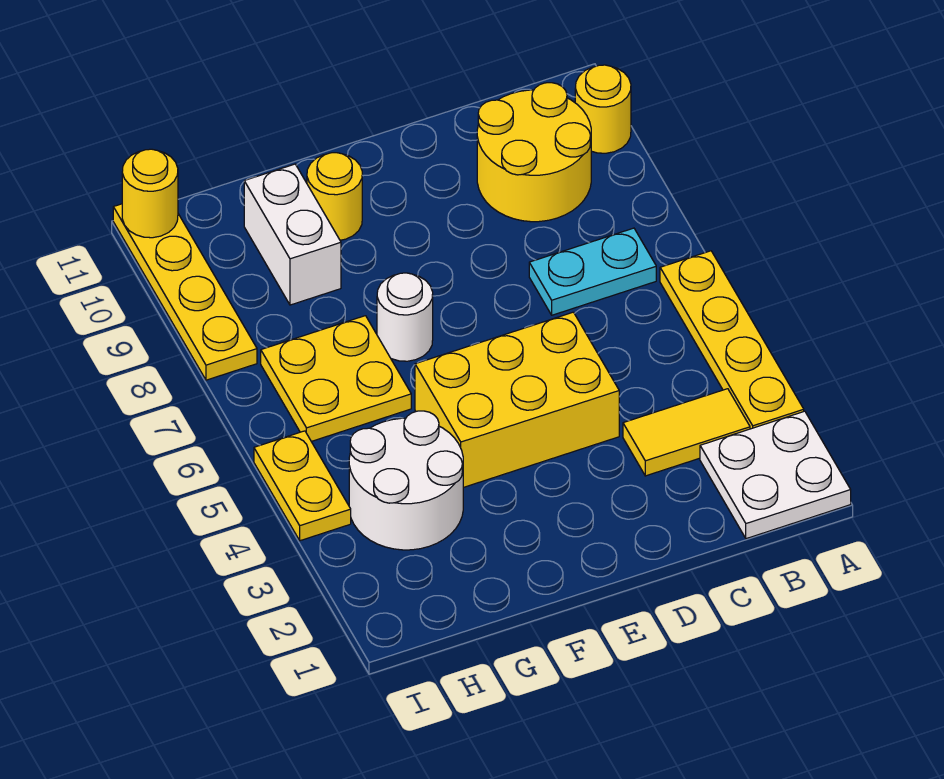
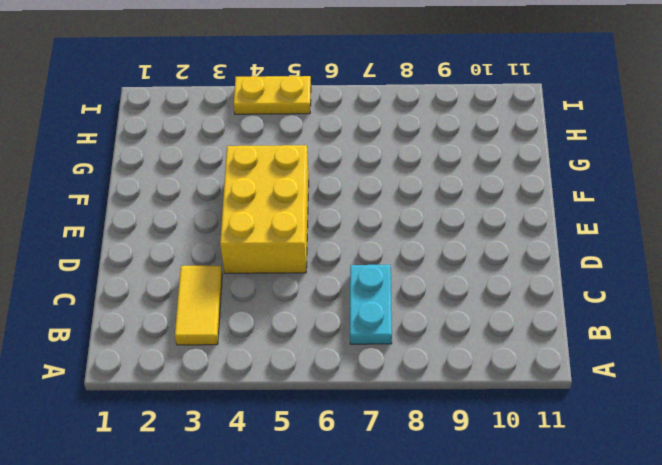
none -> white plate A1:B2 level 1
none -> yellow plate A3:A6 level 1
none -> yellow round brick A10 level 1

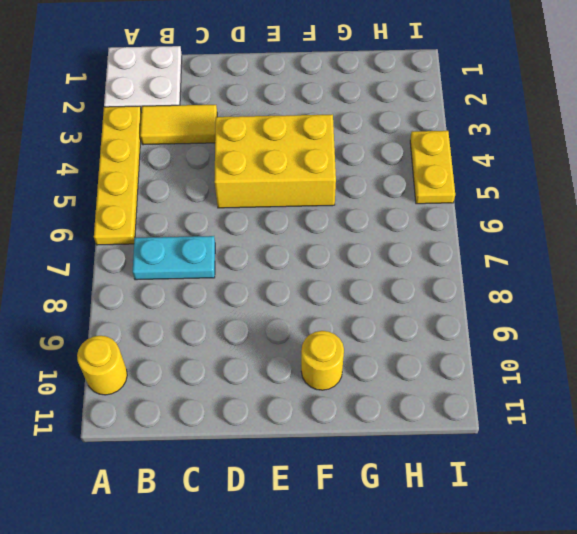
none -> yellow round brick B9:C10 level 1
none -> white round brick F7 level 1
none -> white round brick G3:H4 level 1

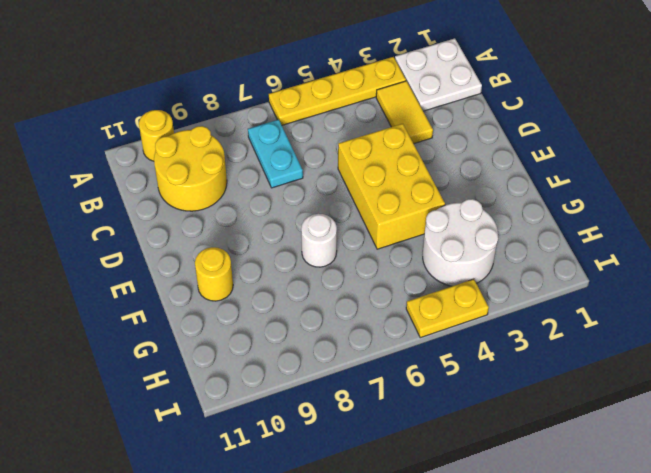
none -> yellow plate G6:H7 level 1
none -> white brick G9:G10 level 1
none -> yellow plate I8:I11 level 1

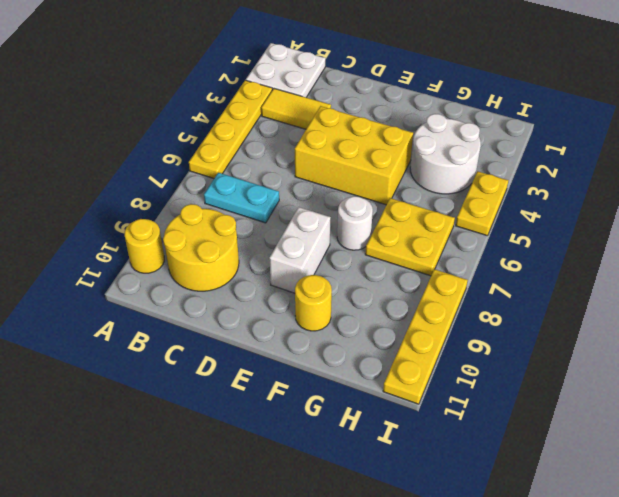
white brick E8:E9 level 1 -> white brick G9:G10 level 1
none -> yellow round brick I11 level 2

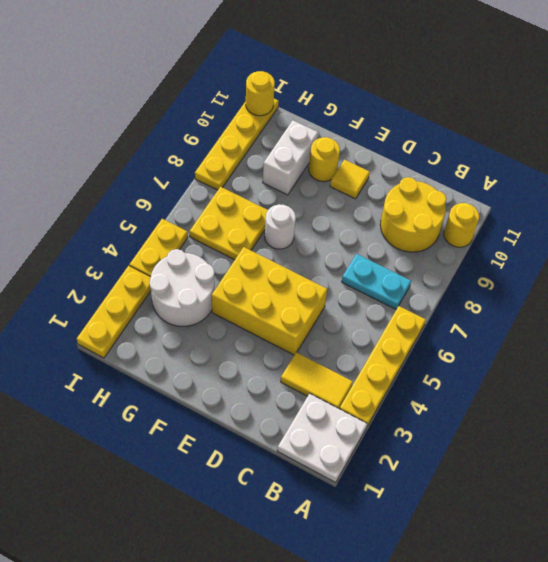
yellow tile E10 level 1 -> none
yellow plate I1:I3 level 1 -> none

